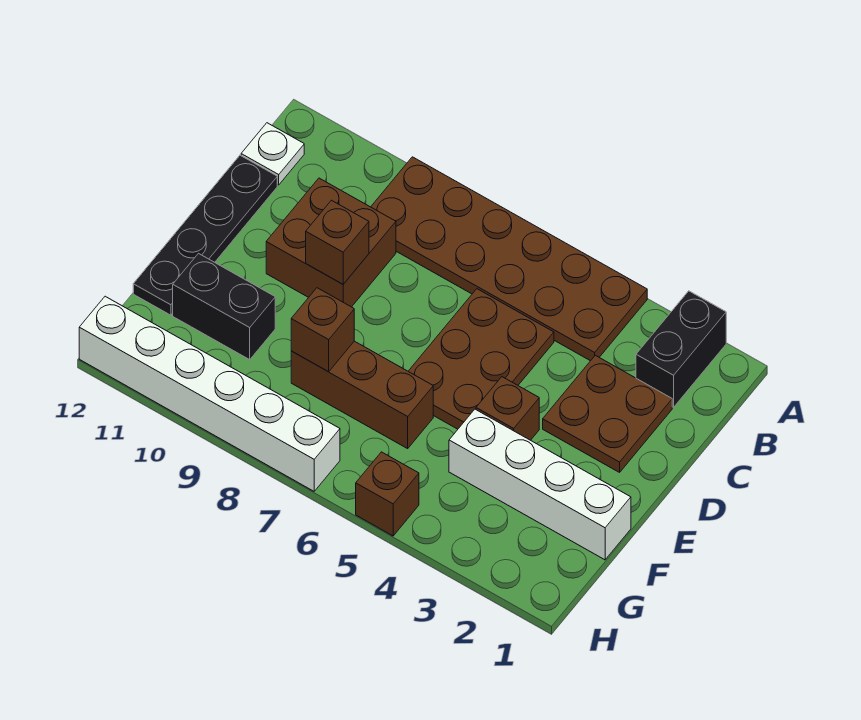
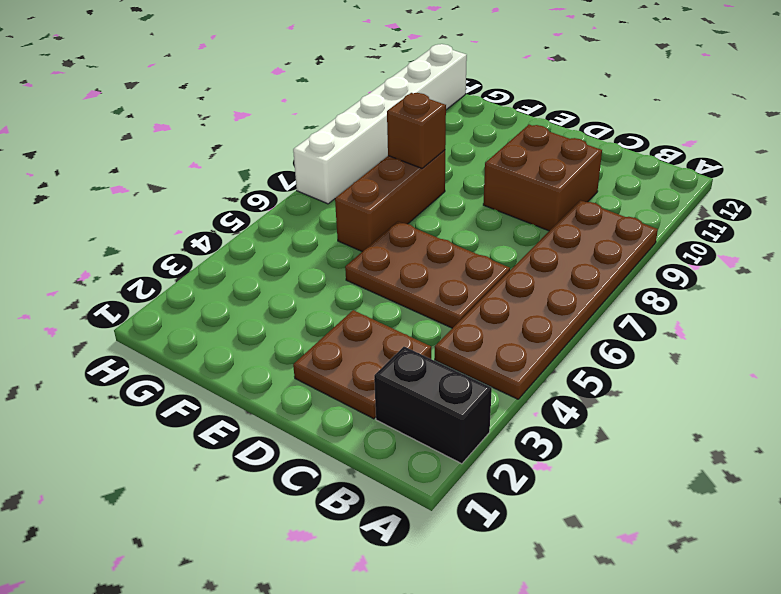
none -> white plate B12 level 1
none -> black plate C12:F12 level 1
none -> brown brick E4 level 1

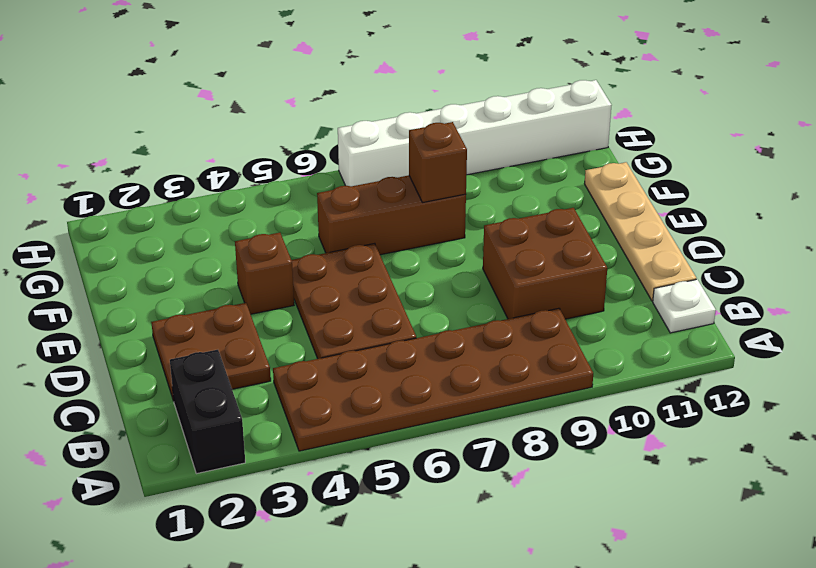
tan plate C12:F12 level 1 -> black plate C12:F12 level 1
none -> white brick F1:F4 level 1
none -> black brick F10:F11 level 1
none -> brown brick H5 level 1

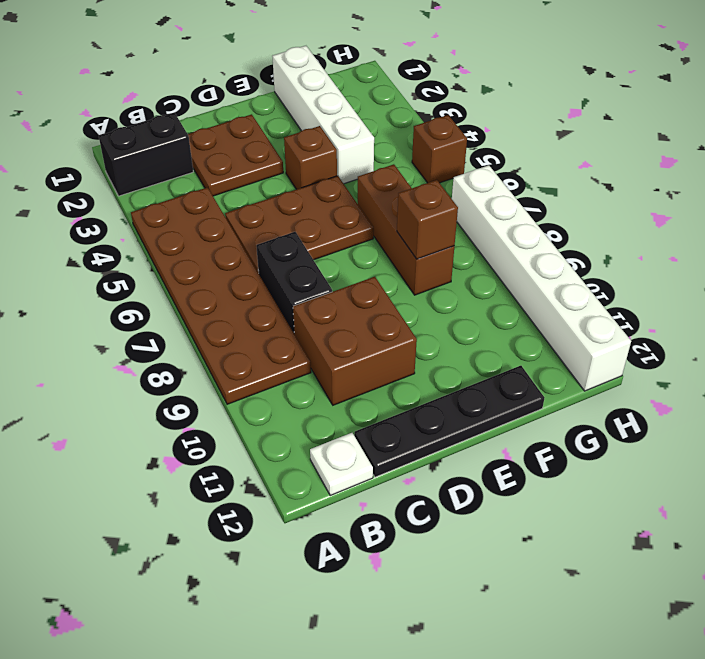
black brick C7:C8 level 1 -> black brick F10:F11 level 1
none -> brown brick D9 level 2

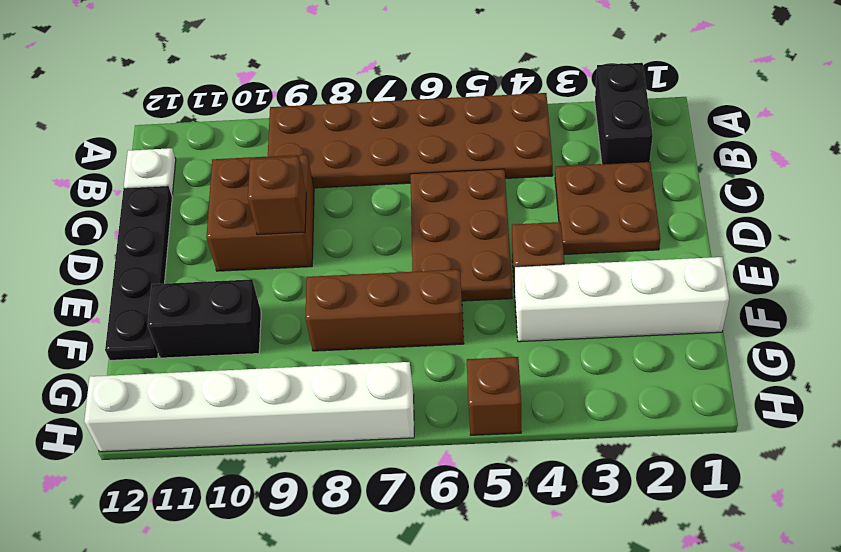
none -> brown brick F8 level 2

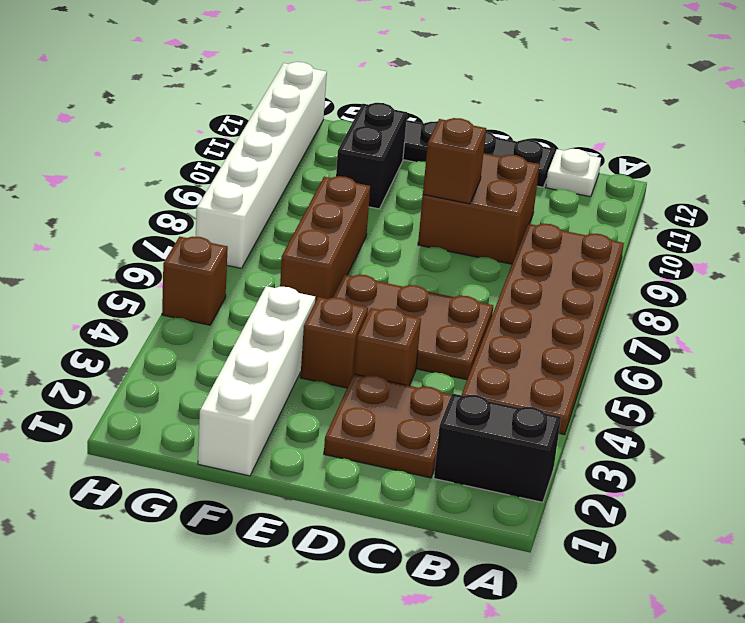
brown brick D4 level 1 -> brown brick F8 level 2

